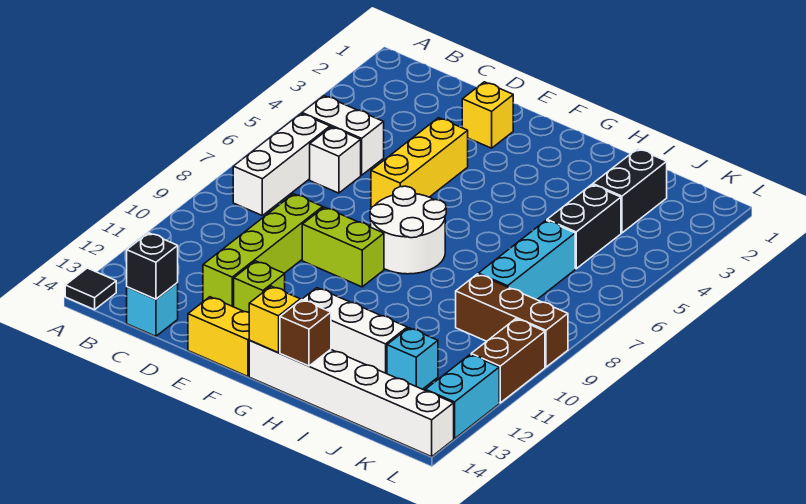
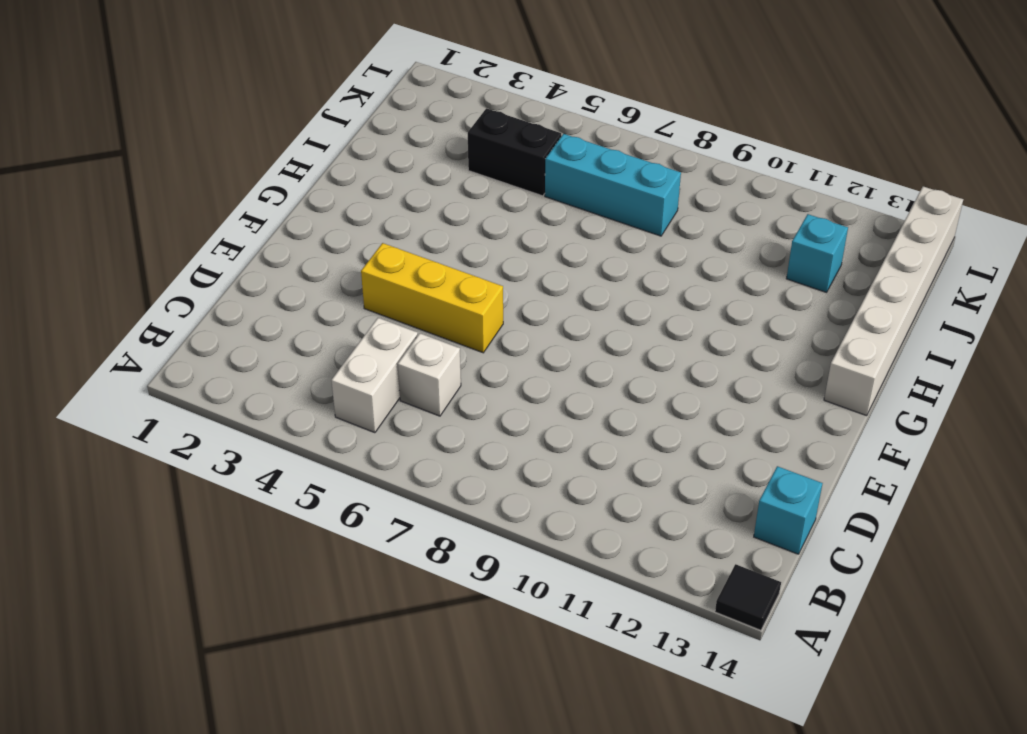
none -> white brick B6:B8 level 1
none -> lime brick D9:D12 level 1
none -> yellow brick E2 level 1

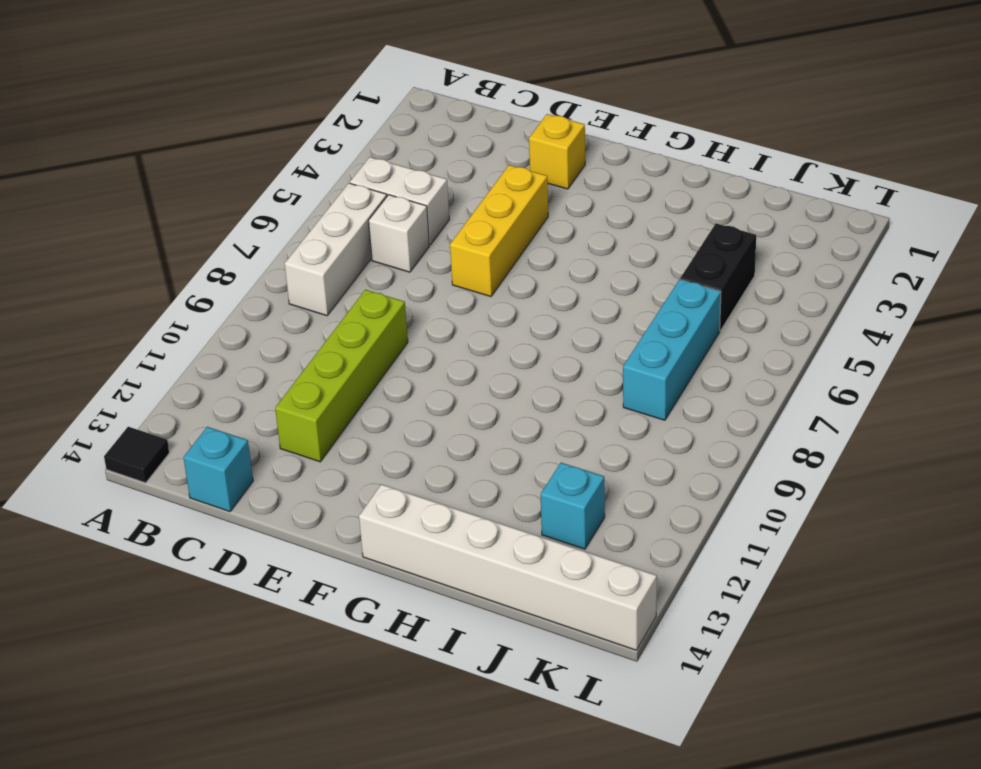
none -> lime brick E9:F9 level 1
none -> lime brick E12 level 1
none -> yellow brick E14:F14 level 1

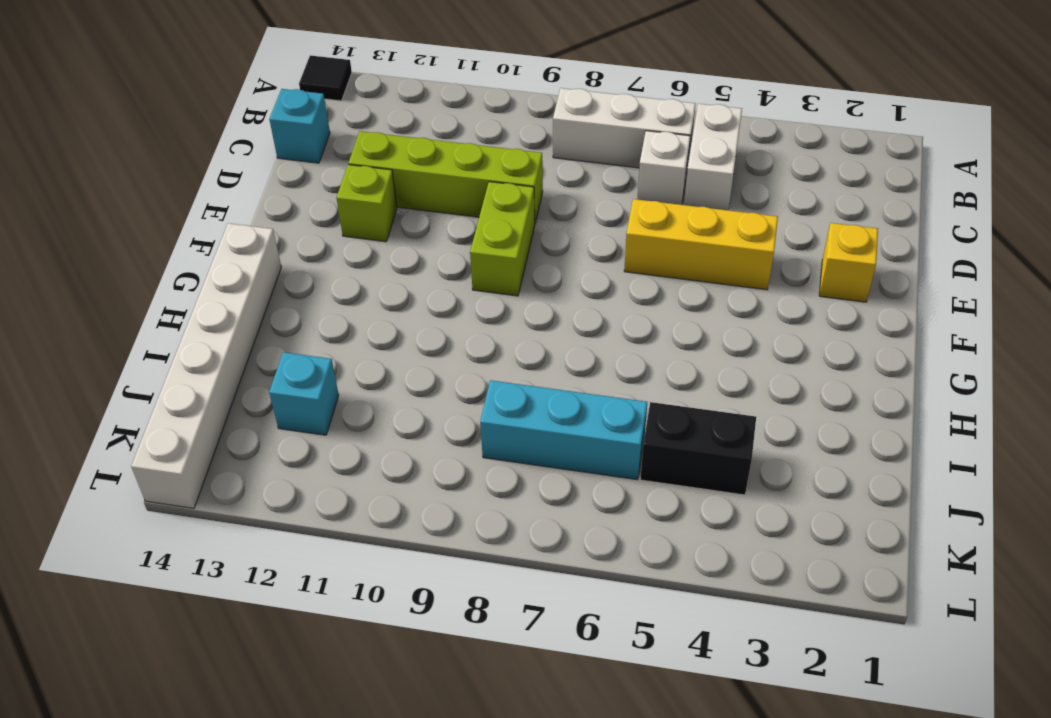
none -> yellow brick E14:F14 level 1
none -> white round brick F7:G8 level 1
none -> white brick G12:I12 level 1

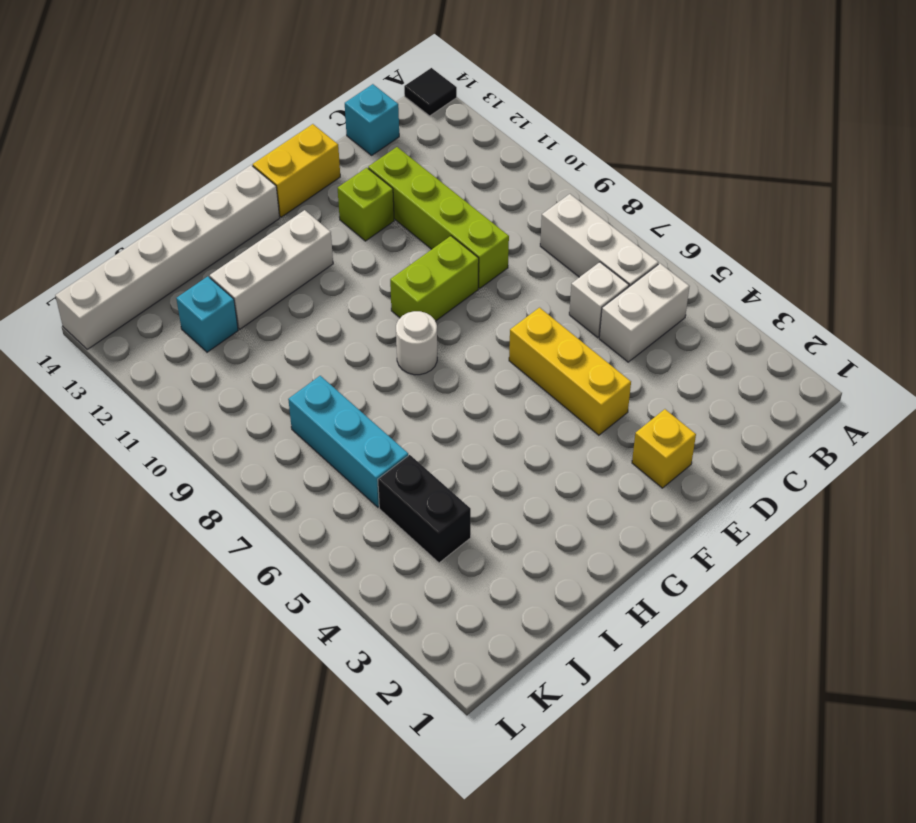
white round brick G8 level 1 -> white round brick F7:G8 level 1
none -> black brick J2:J3 level 1
none -> brown brick J9:L9 level 1
none -> brown brick L10:L11 level 1

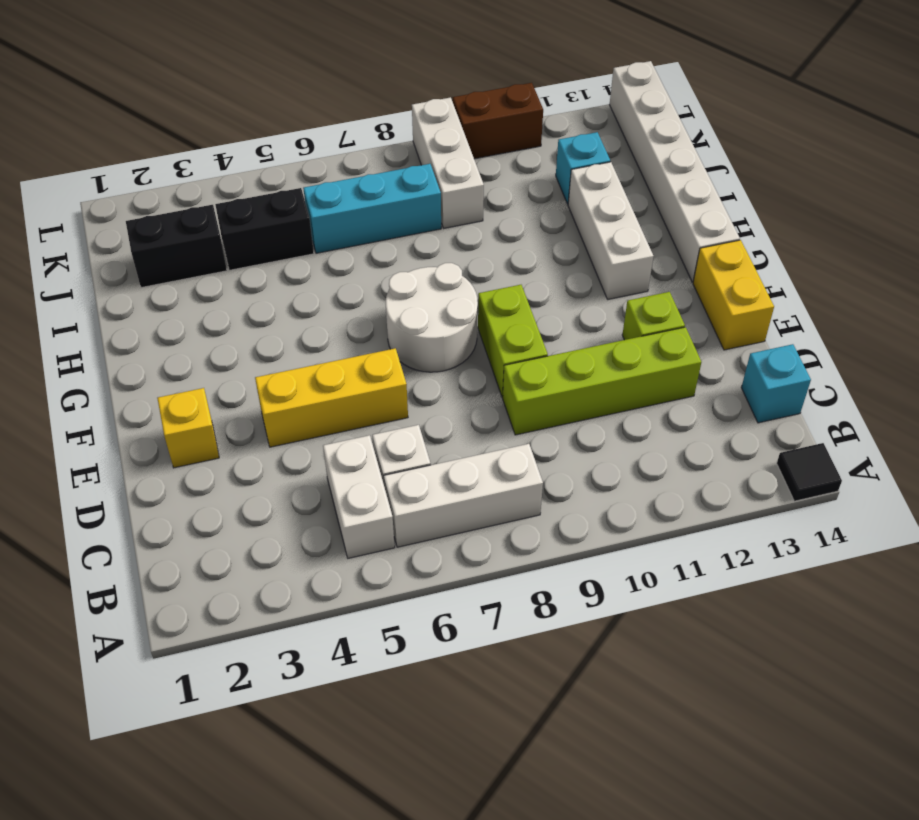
white brick J9:L9 level 1 -> brown brick J9:L9 level 1
none -> cyan brick L12:L13 level 1
none -> black brick C14 level 2
none -> yellow brick G14 level 2

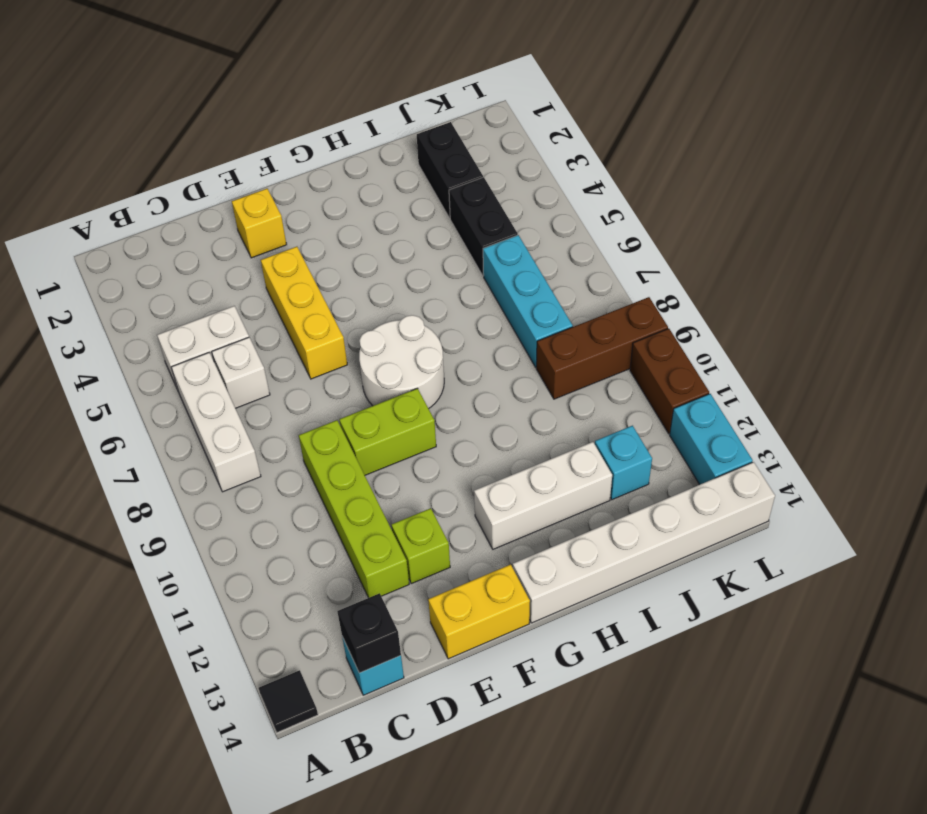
none -> yellow brick G14 level 2
none -> brown brick H14 level 2

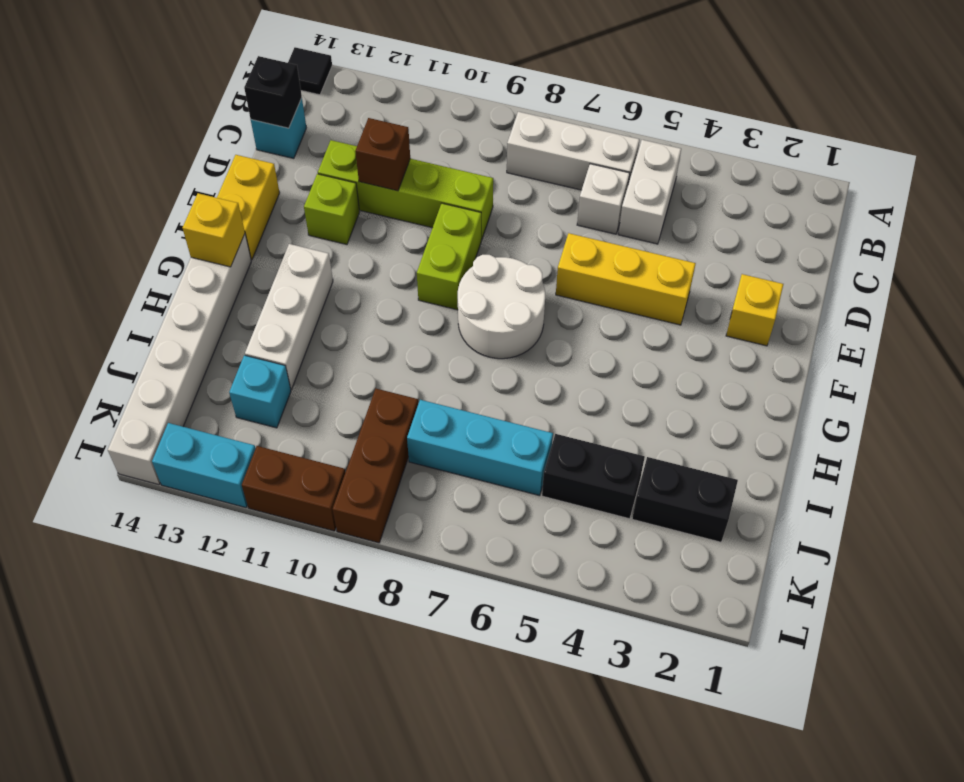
brown brick D11 level 2 -> brown brick H14 level 2

